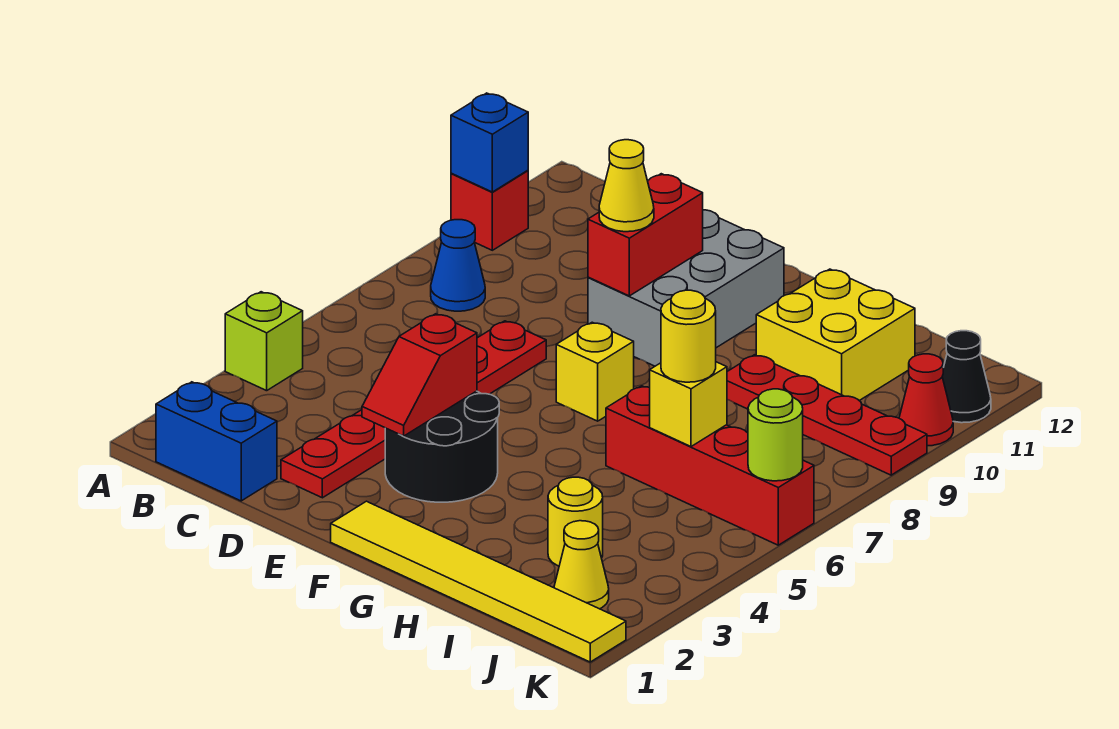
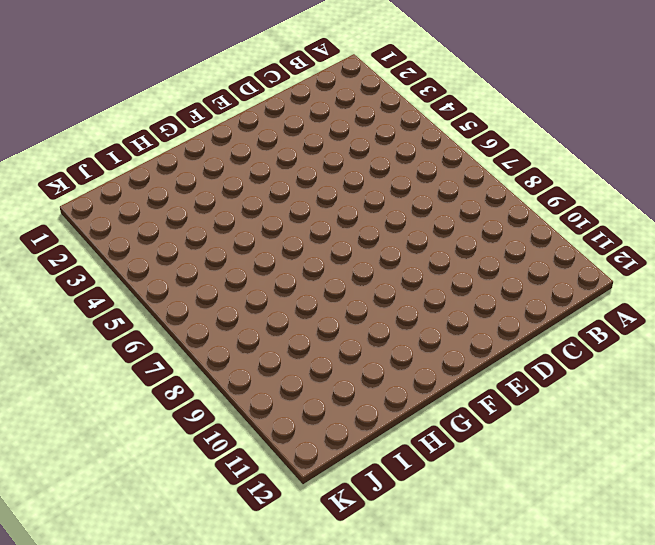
none -> lime brick A4 level 1
none -> red brick A10 level 1
none -> blue brick B1:C1 level 1

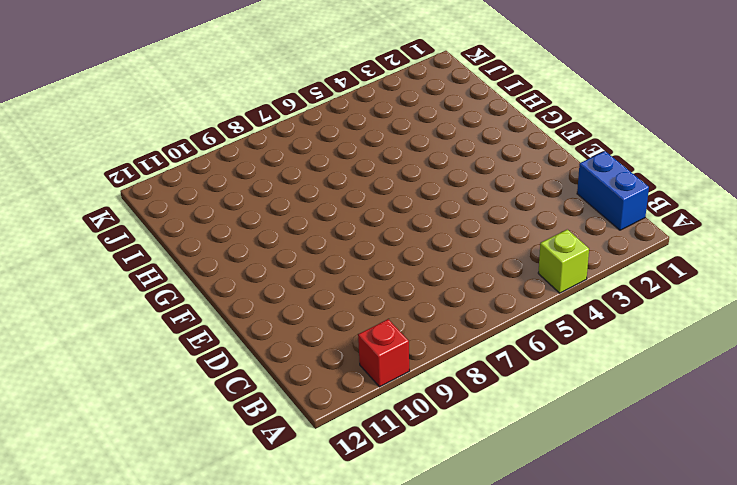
none -> blue cone B8 level 1
none -> red plate D2:D7 level 1
none -> black round brick E3:F4 level 1

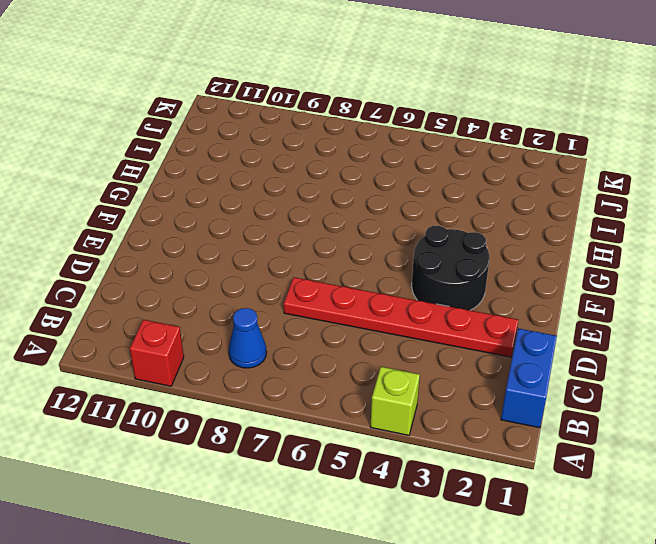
none -> grey brick E9:F11 level 1
none -> yellow tile F1:K1 level 1
none -> yellow brick F7 level 1

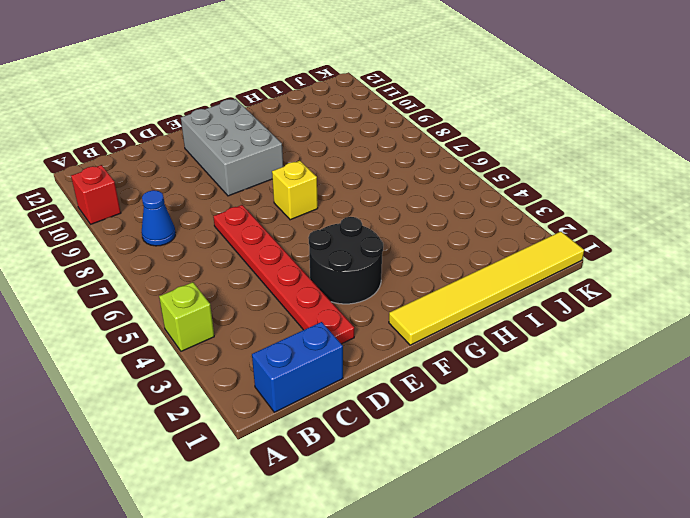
none -> red brick H6:K6 level 1
none -> red plate H9:K9 level 1
none -> yellow brick H10:I11 level 1

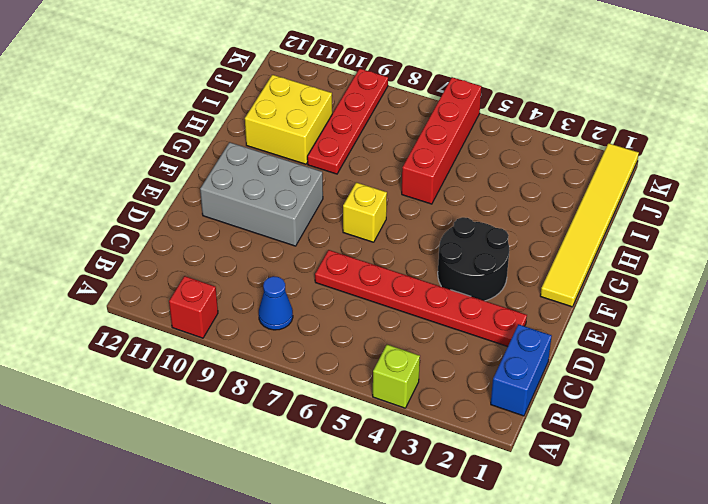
none -> yellow round brick I3 level 1
none -> yellow cone J2 level 1
none -> red cone K10 level 1

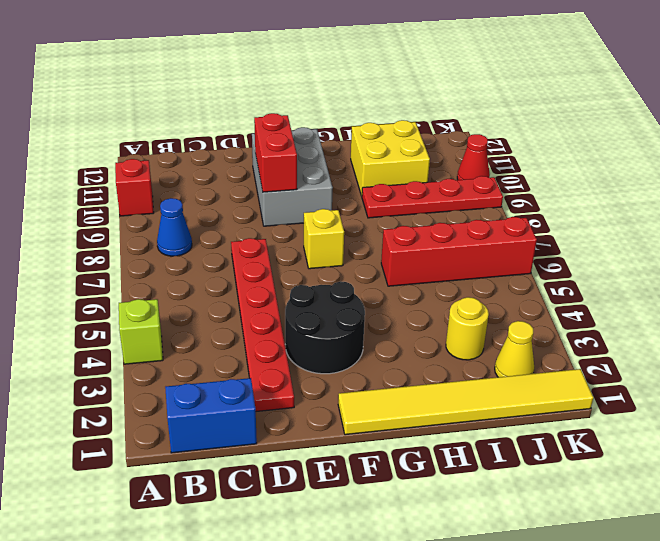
none -> black cone K11 level 1
none -> blue brick A10 level 2
none -> red slope E3:E4 level 2 top 4

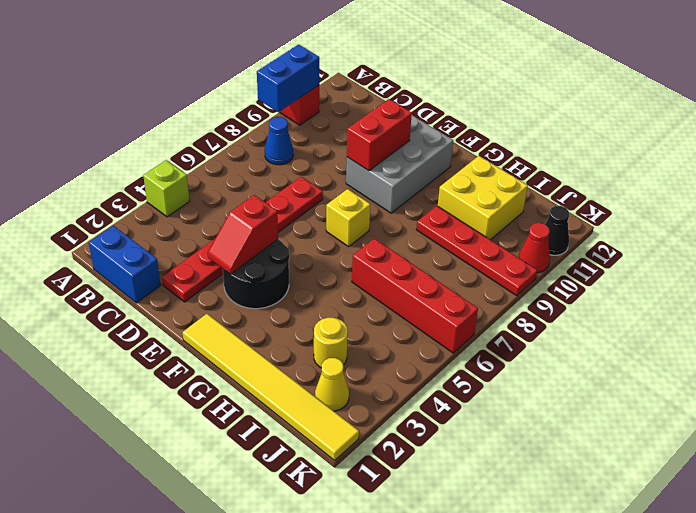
blue brick A9:A10 level 2 -> blue brick A10 level 2
none -> yellow brick I6 level 2
none -> lime round brick K6 level 2
none -> yellow cone E9 level 3

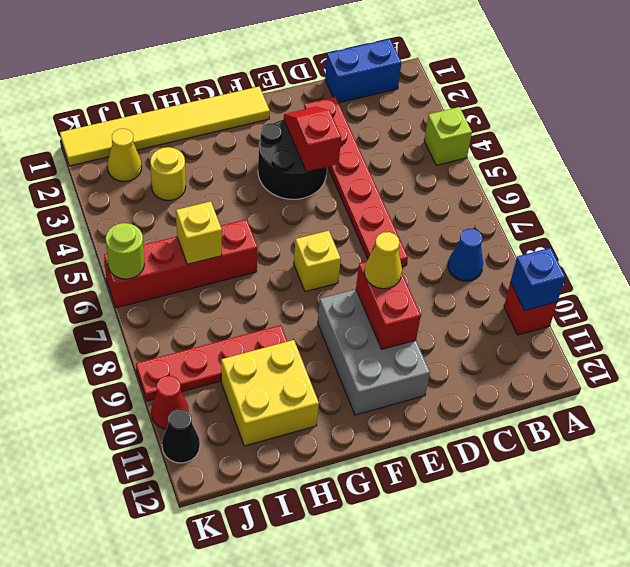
none -> yellow round brick I6 level 3

